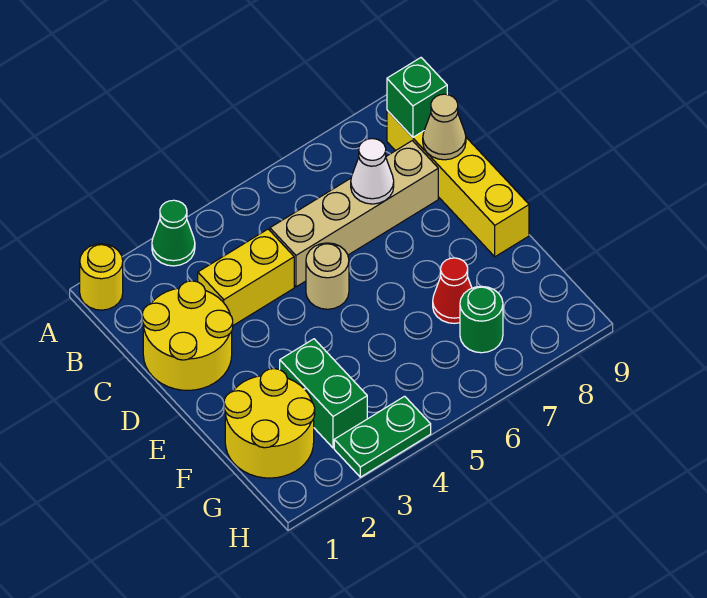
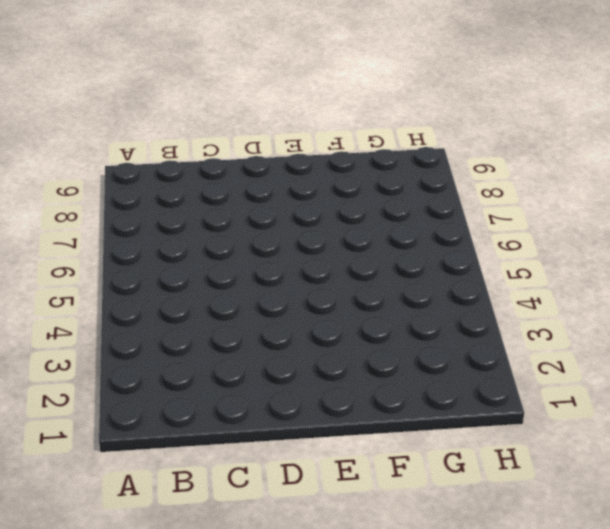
none -> yellow round brick A1 level 1
none -> green cone A3 level 1
none -> yellow brick B9:E9 level 1

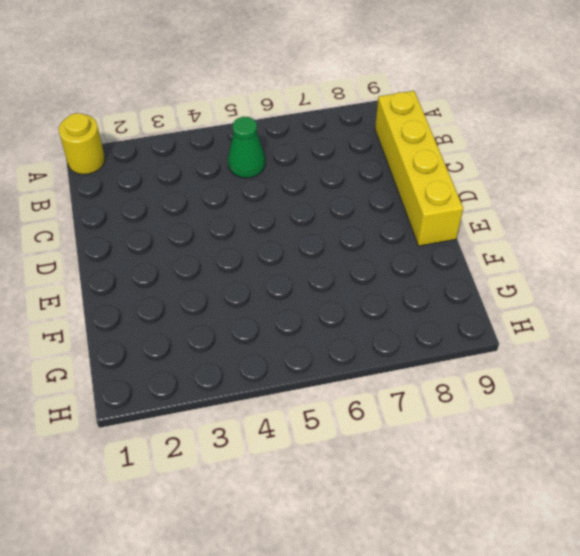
green cone B5 level 1 -> green cone A3 level 1
none -> yellow round brick C1:D2 level 1
none -> yellow brick C3:C4 level 1
none -> tan brick C5:C8 level 1

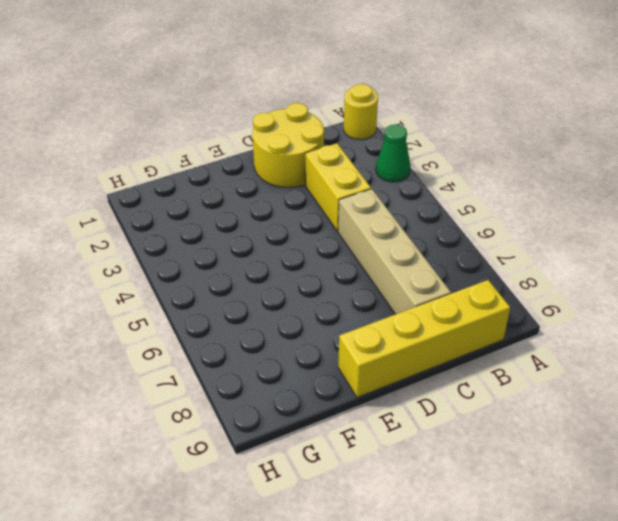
none -> tan round brick D5 level 1
none -> yellow round brick F1:G2 level 1
none -> green brick F3:G3 level 1

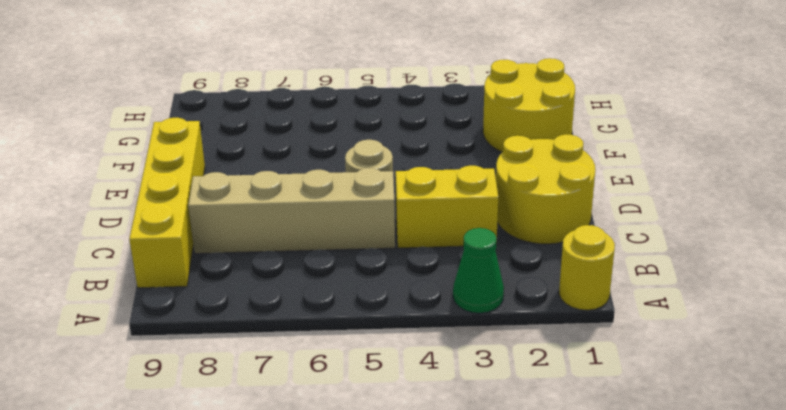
none -> green brick F3:G3 level 1
none -> red cone F7 level 1
none -> green round brick G7 level 1

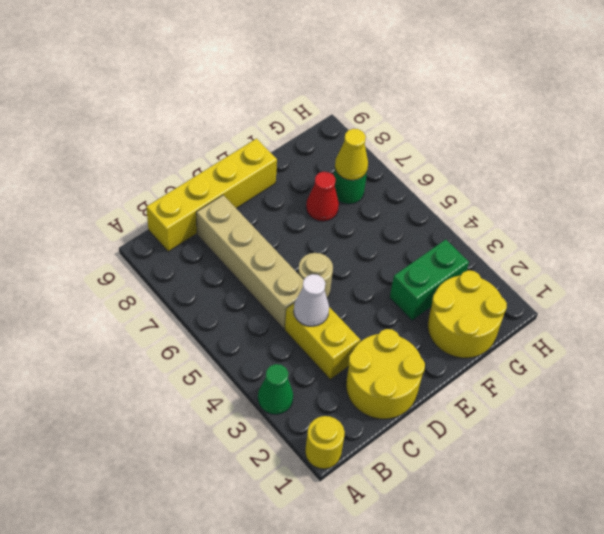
white cone C4 level 2 -> white cone C7 level 2
yellow cone G7 level 2 -> none
none -> green plate H3:H4 level 1
none -> green brick B9 level 2
none -> tan cone C9 level 2

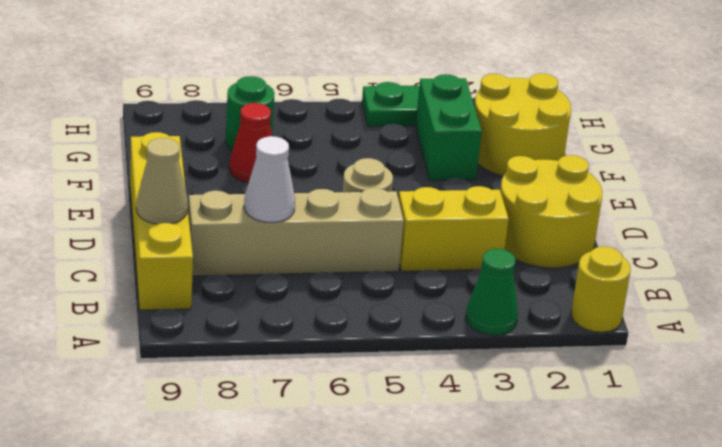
none -> green brick B9 level 2

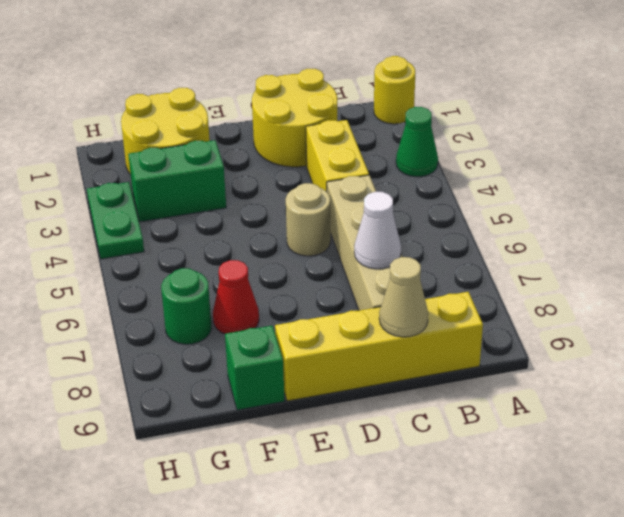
green brick F9 level 1 -> green brick B9 level 2

